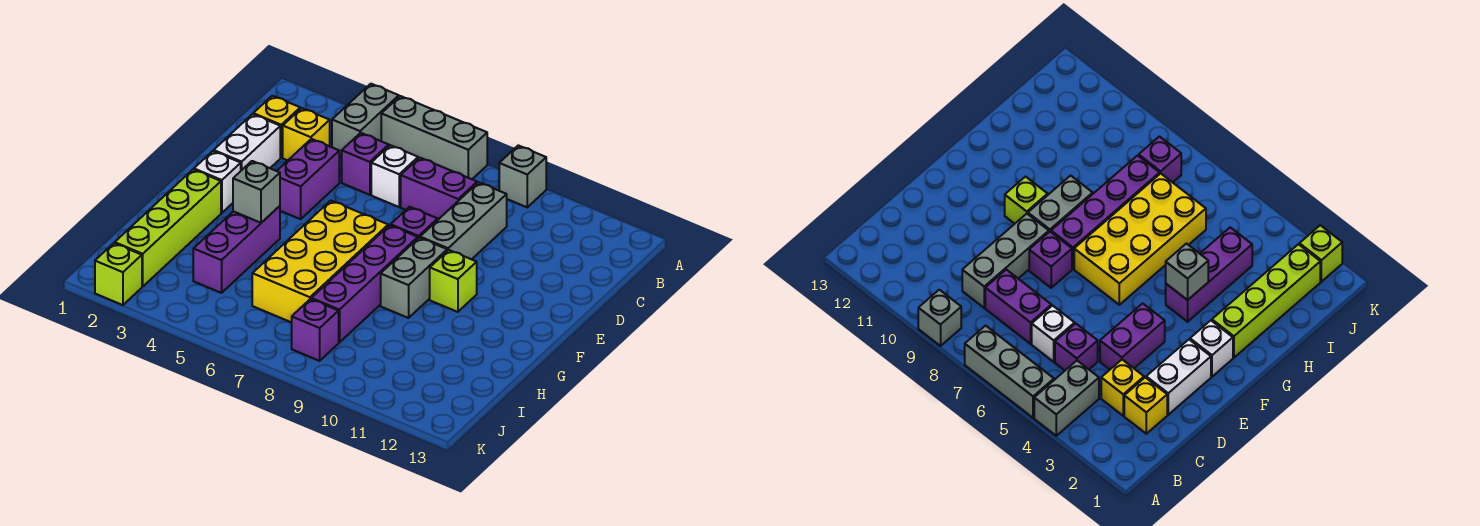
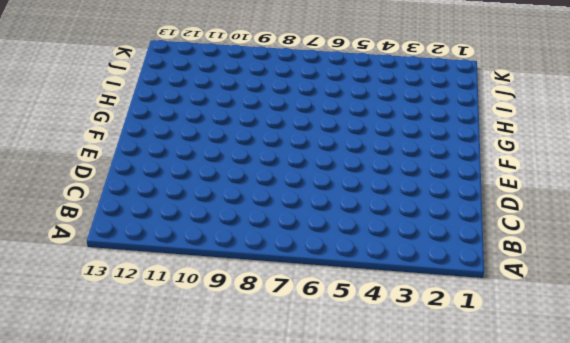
none -> grey brick A4:B4 level 1
none -> grey brick A5:A7 level 1
none -> grey brick A9 level 1

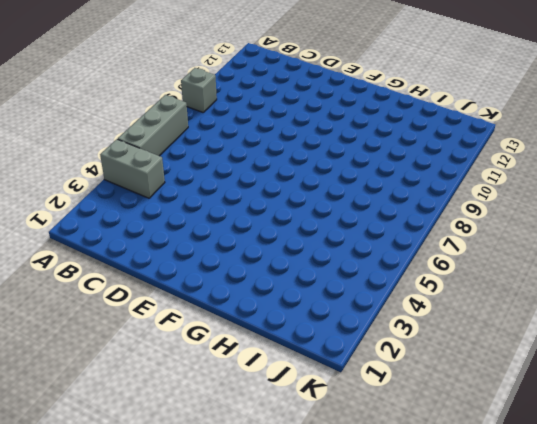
none -> yellow brick C2 level 1
none -> yellow brick C3 level 1
none -> purple brick C5 level 1

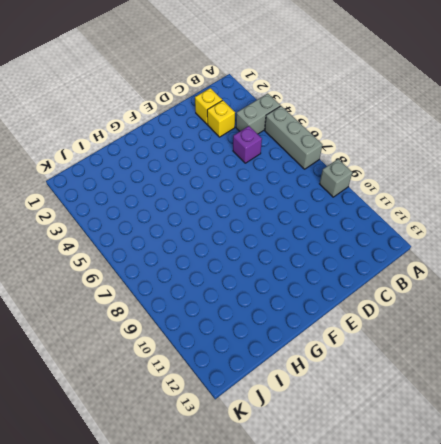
none -> white brick C6 level 1
none -> purple brick C7:C8 level 1
none -> grey brick C9:E9 level 1

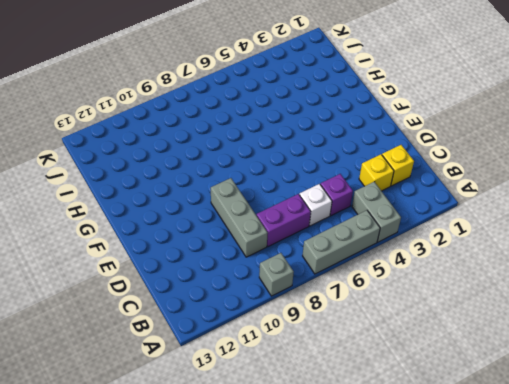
none -> white brick D2:E2 level 1
none -> purple brick D4:E4 level 1
none -> purple brick E8 level 1

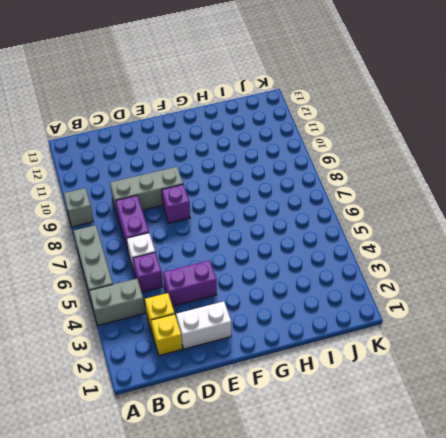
none -> white brick F2 level 1
none -> yellow brick F6:I7 level 1
none -> purple brick F8:I8 level 1

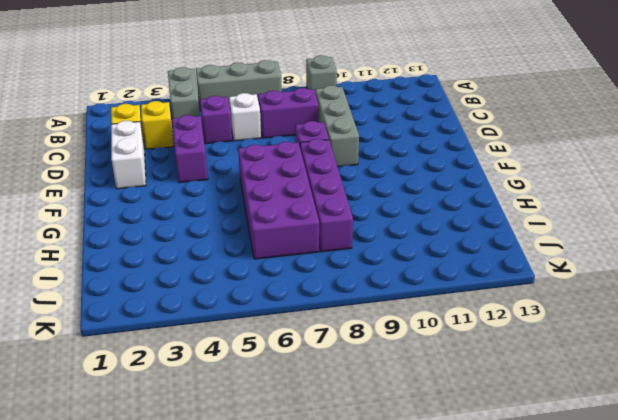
purple brick F6:I7 level 1 -> yellow brick F6:I7 level 1
none -> white brick F2 level 1
none -> grey brick F9:G9 level 1
none -> lime brick F10 level 1

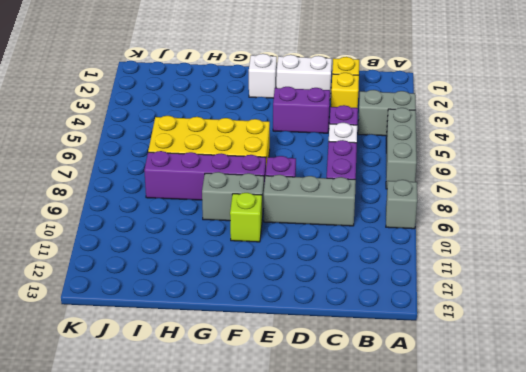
none -> lime brick G2:J2 level 1
none -> purple brick G4:I4 level 1
none -> purple brick J8 level 1

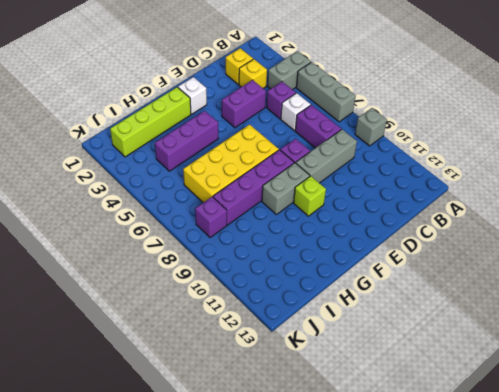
none -> white brick D2:E2 level 1
none -> lime brick K2 level 1
none -> grey brick G4 level 2

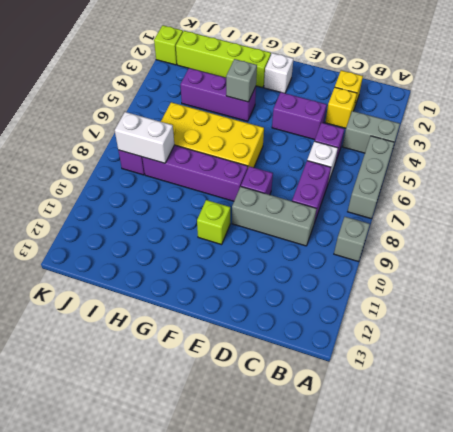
white brick I8:J8 level 2 -> white brick D2:E2 level 1
none -> grey brick F9:G9 level 1

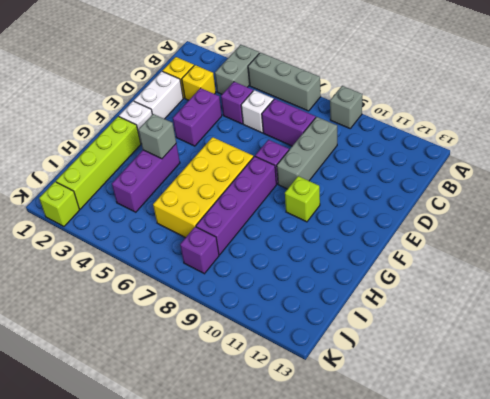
none -> grey brick F9:G9 level 1

